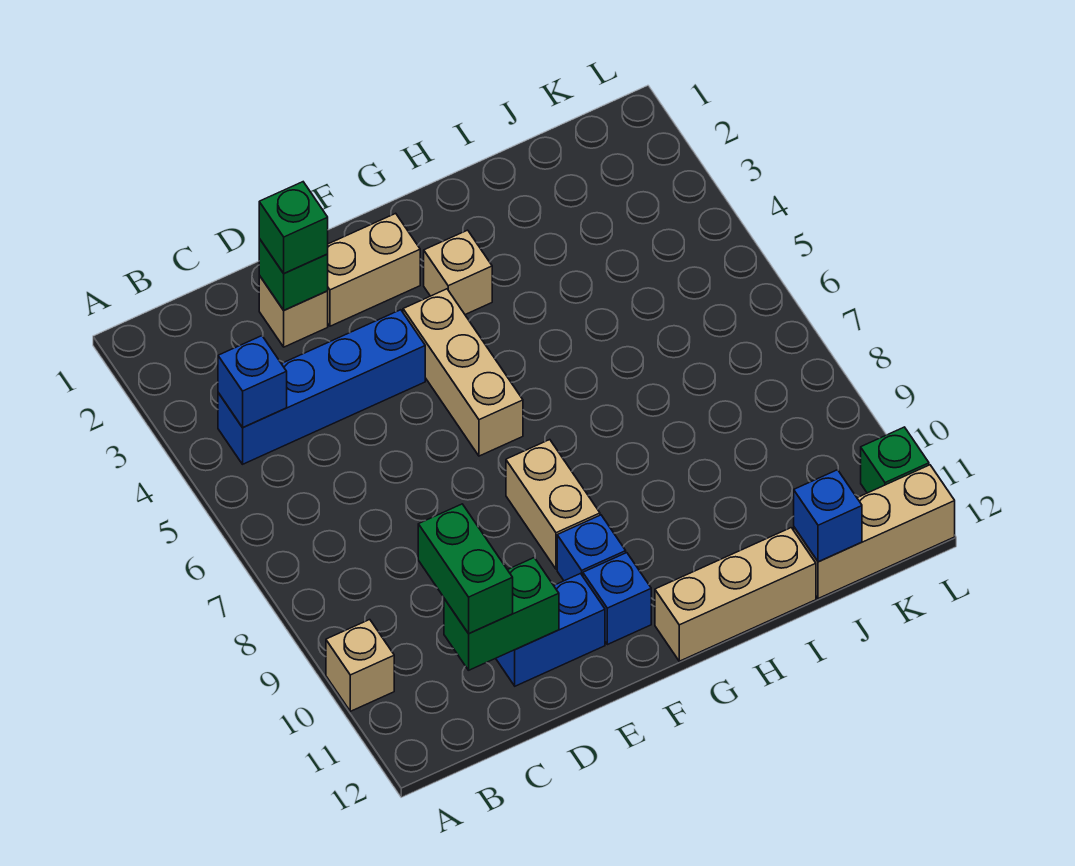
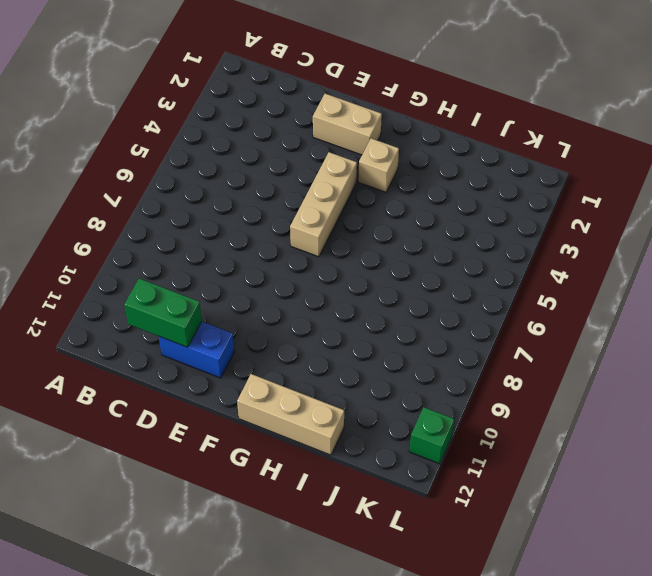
none -> tan brick A10 level 1
none -> blue brick B4:E4 level 1
none -> tan brick D2 level 1

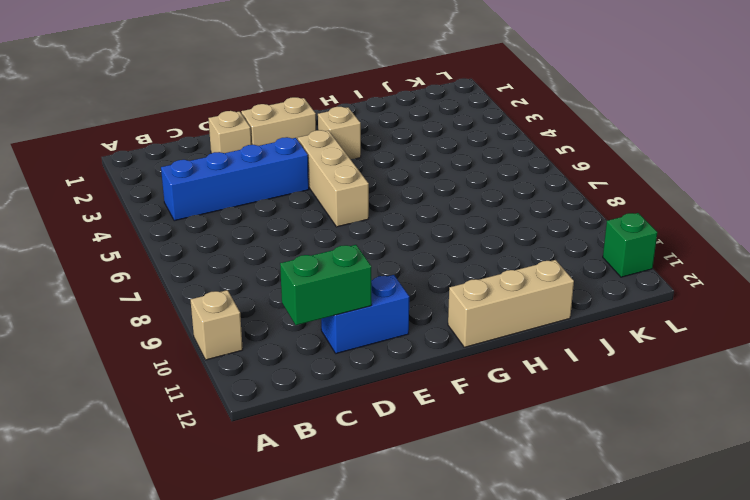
none -> tan brick F8:F9 level 1
none -> blue brick F10 level 1
none -> blue brick F11 level 1

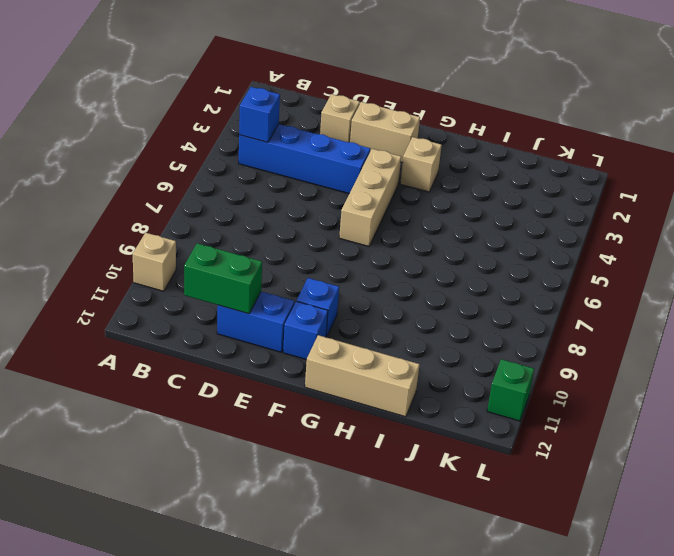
none -> tan brick F8:F9 level 1
none -> tan brick J12:L12 level 1
none -> green brick D2 level 2

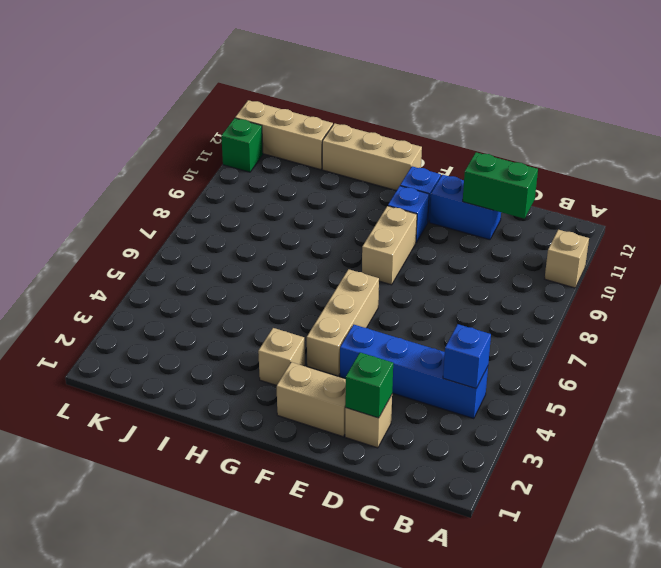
none -> blue brick J12 level 2
none -> green brick C10:C11 level 3
none -> green brick D2 level 3

